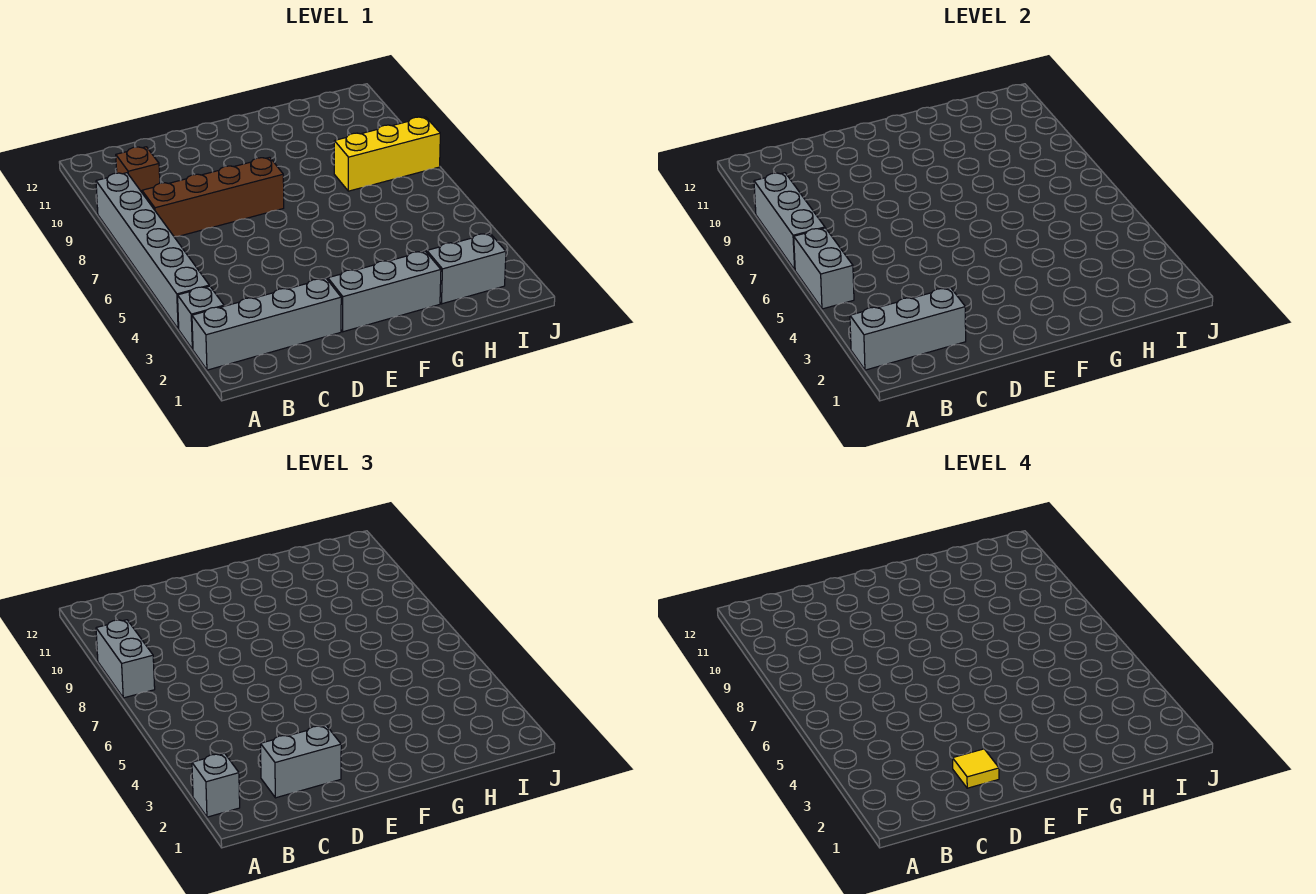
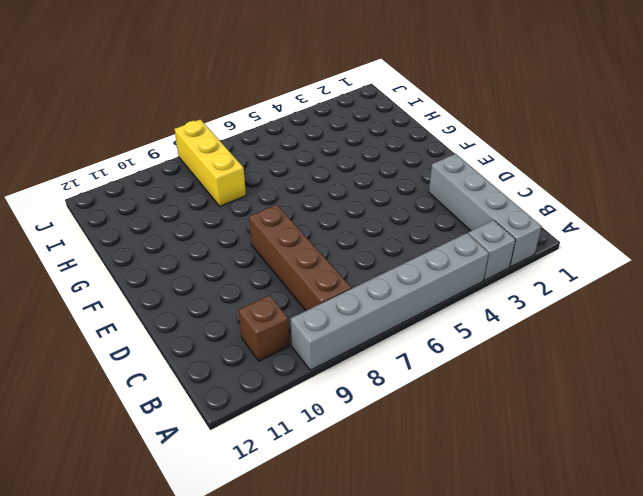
none -> grey brick E2:G2 level 1
none -> grey brick H2:I2 level 1
none -> grey brick A2:C2 level 2

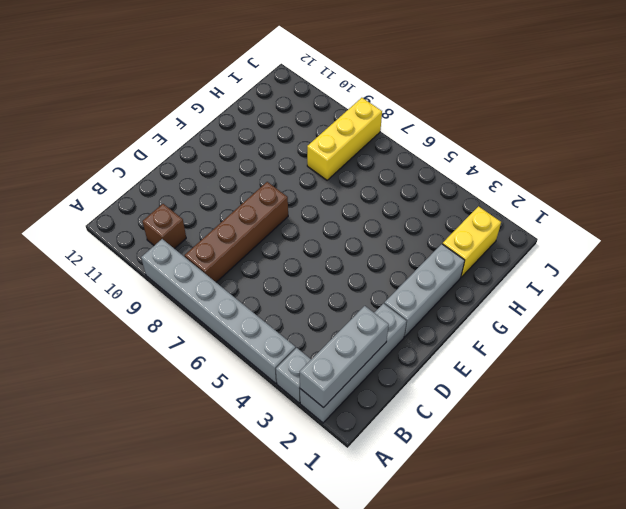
yellow brick H2:I2 level 1 -> grey brick H2:I2 level 1
none -> grey brick A5:A6 level 2
none -> grey brick A7:A9 level 2
none -> grey brick A2 level 3

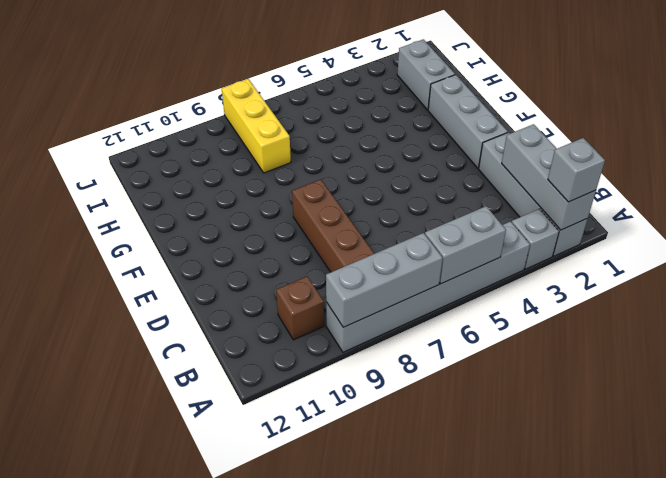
none -> grey brick A8:A9 level 3
none -> grey brick C2:D2 level 3
none -> yellow tile D2 level 4

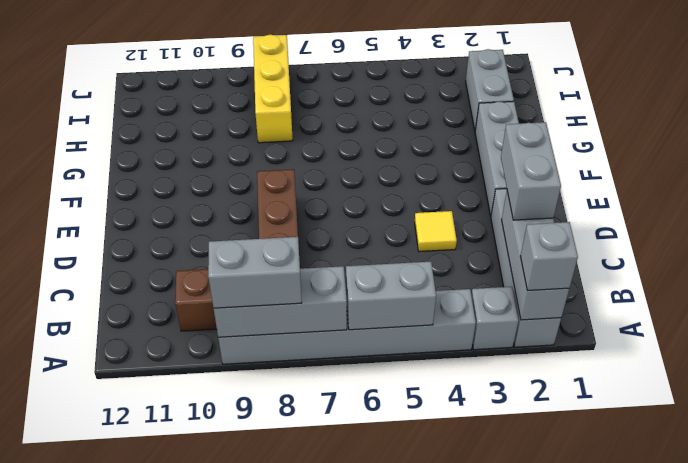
yellow tile D4 level 1 -> yellow tile D2 level 4

